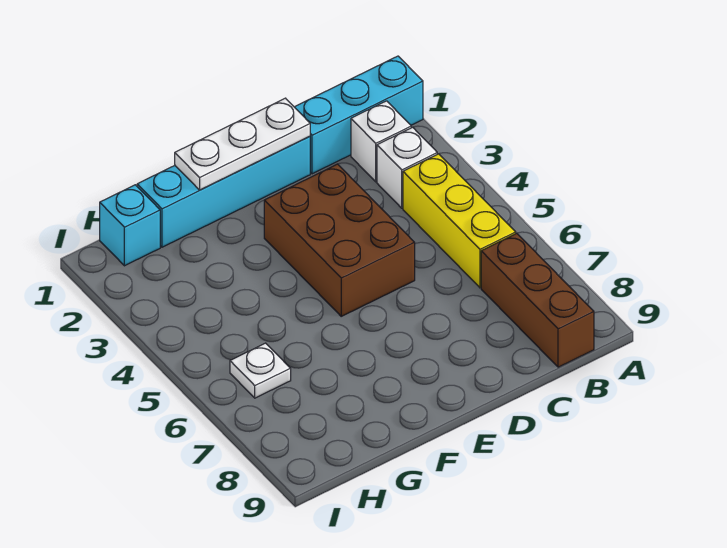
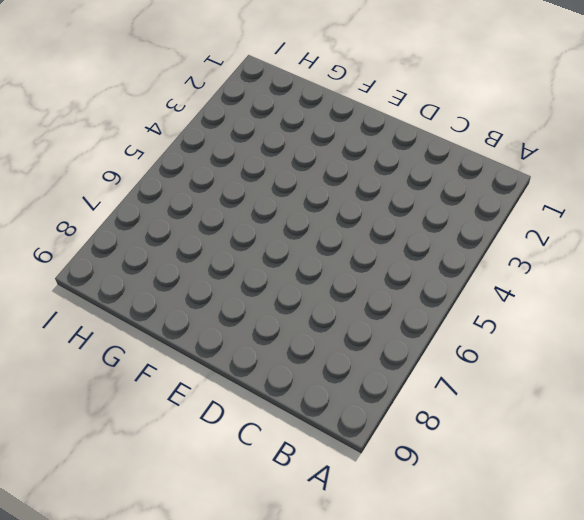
none -> cyan brick A1:C1 level 1
none -> white brick B2 level 1

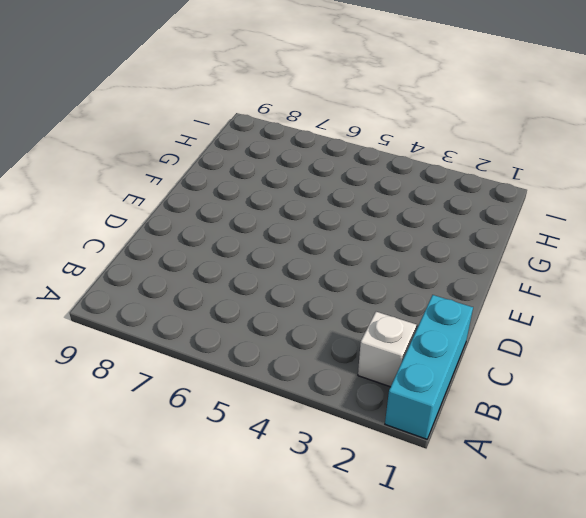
none -> white brick B3 level 1
none -> yellow brick B4:B6 level 1

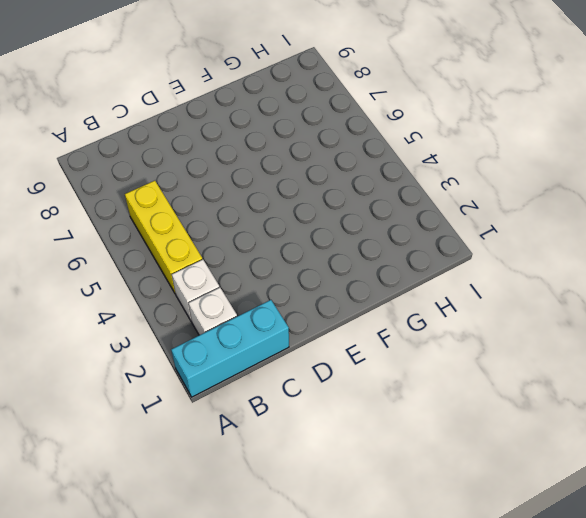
none -> brown brick B7:B9 level 1
none -> cyan brick D1:G1 level 1

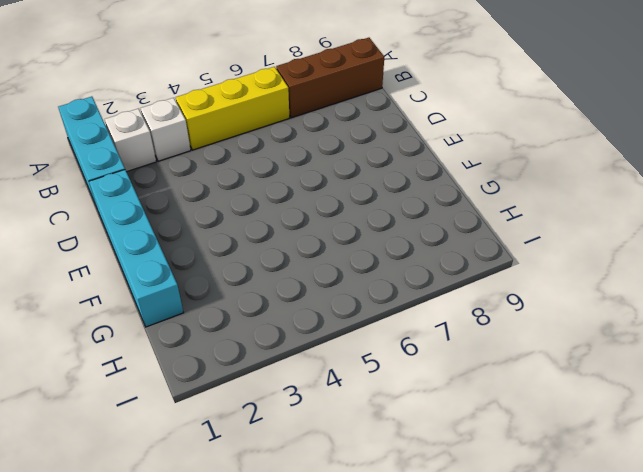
none -> brown brick D3:E5 level 1
none -> cyan brick H1 level 1

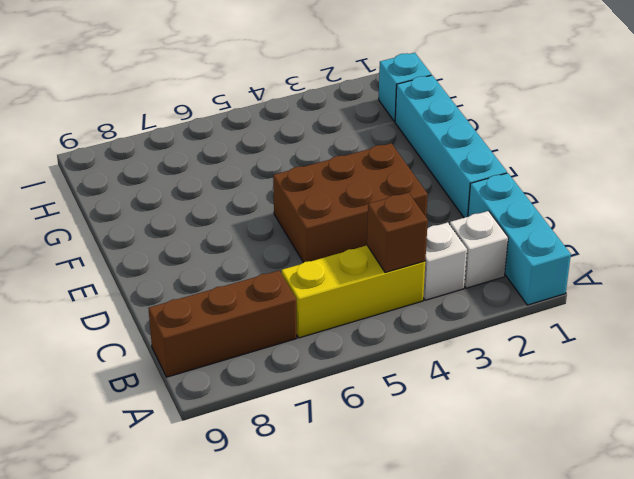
brown brick B4 level 2 -> none
none -> white plate H6 level 1
none -> white plate D1:F1 level 2

